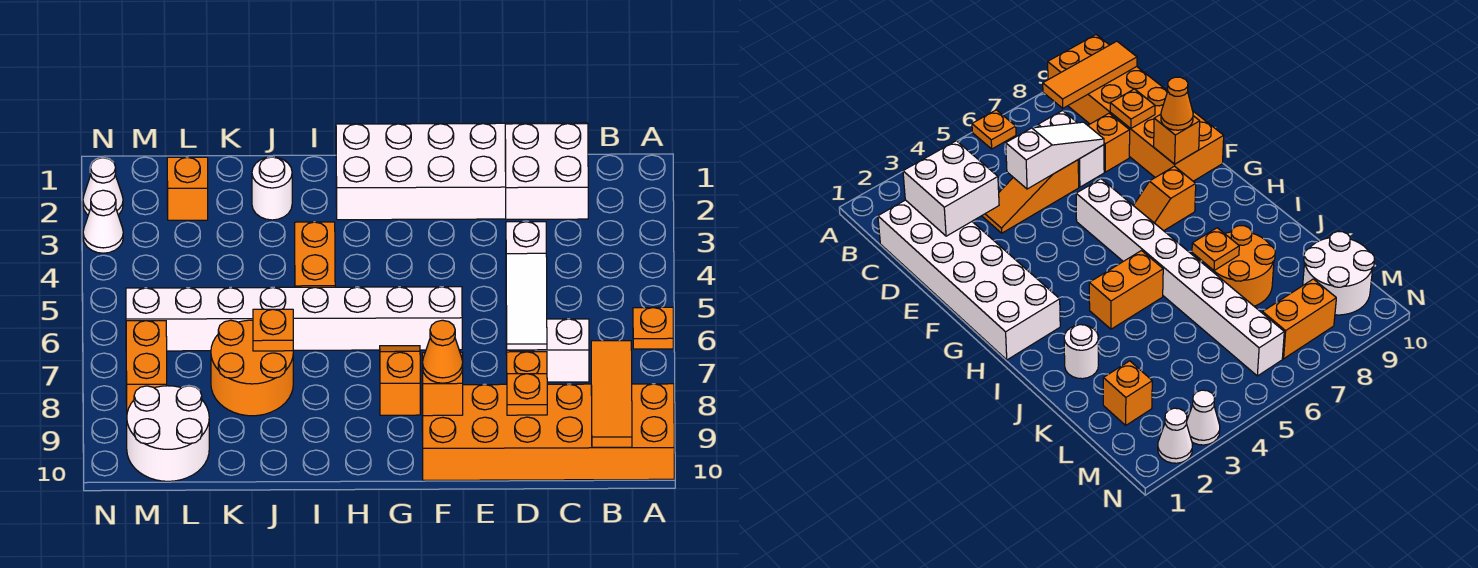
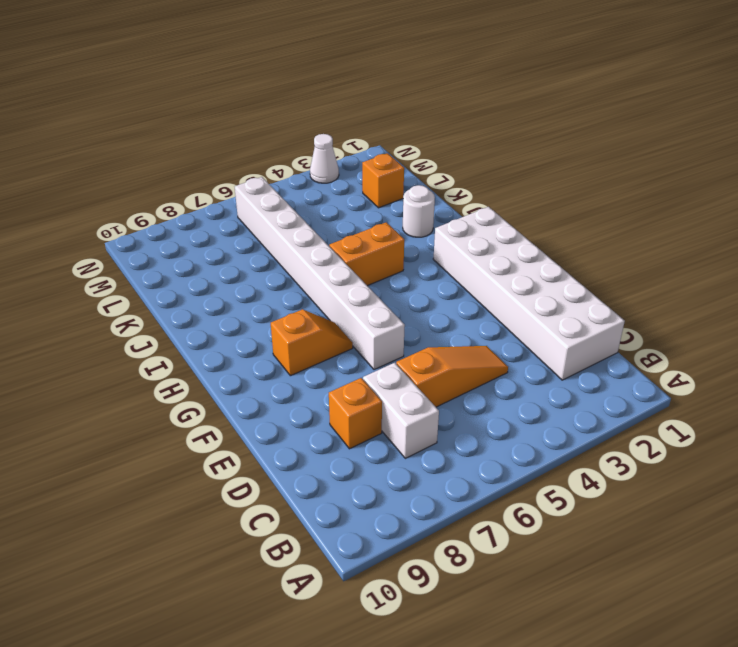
none -> orange plate A6 level 1
none -> orange brick A9:F10 level 1
none -> orange round brick J7:K8 level 1

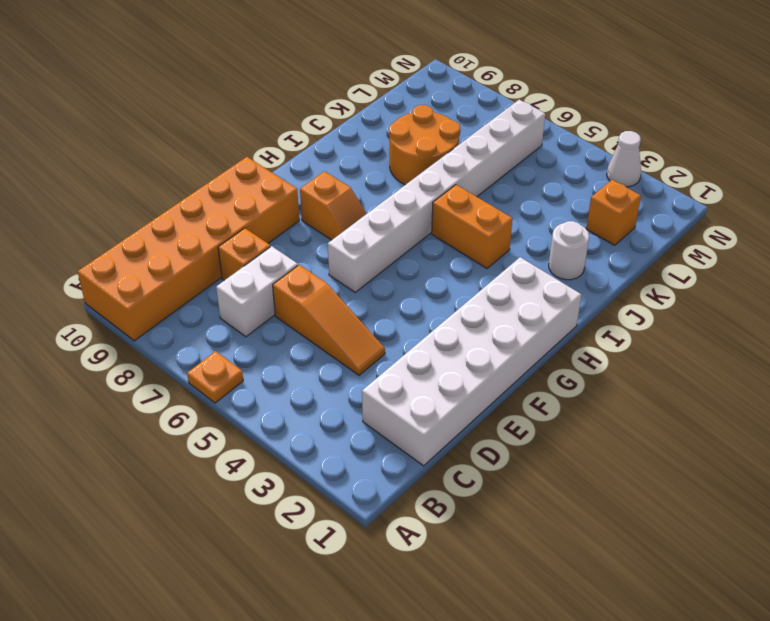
none -> white round brick L9:M10 level 1
none -> orange brick M7:M8 level 1
none -> white cone N2 level 1

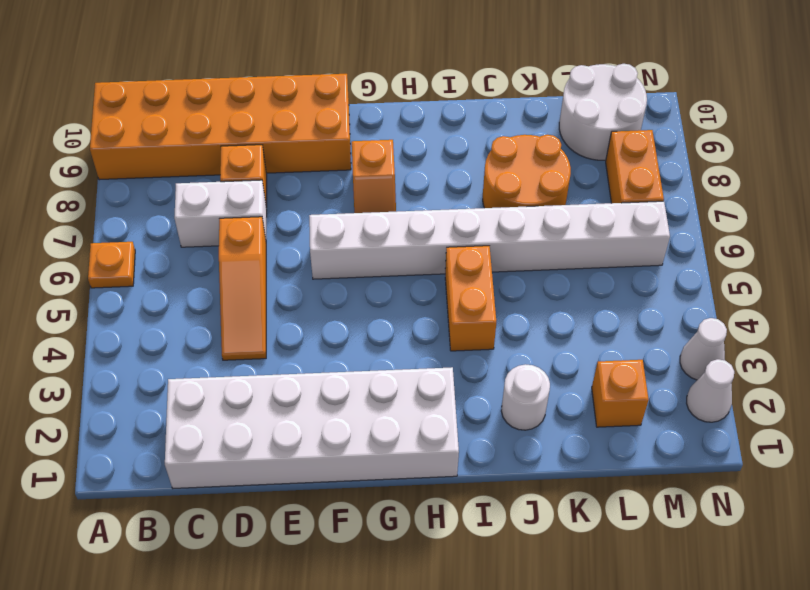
none -> orange tile B8:B10 level 2
none -> white brick C2:D3 level 2
none -> white slope D5:D7 level 2 top 5

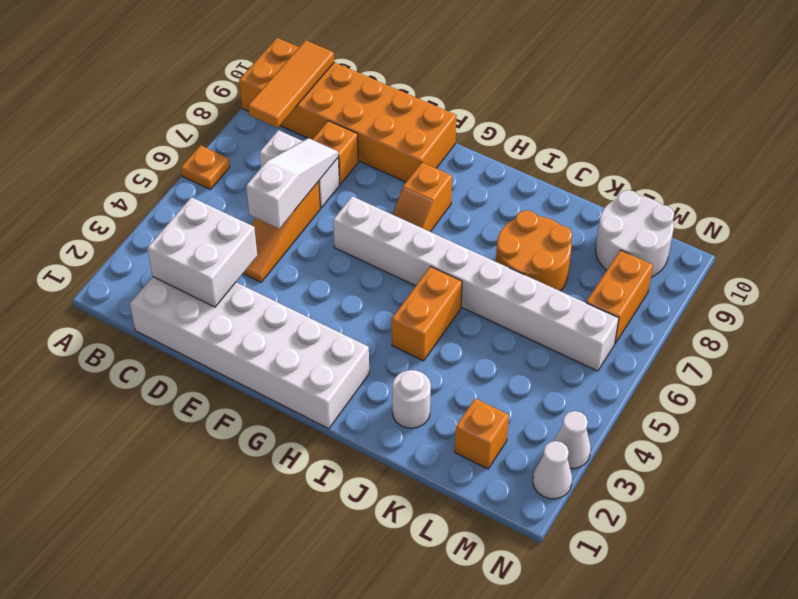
none -> orange plate D9 level 2
none -> orange brick F9 level 2
none -> orange plate J7 level 2

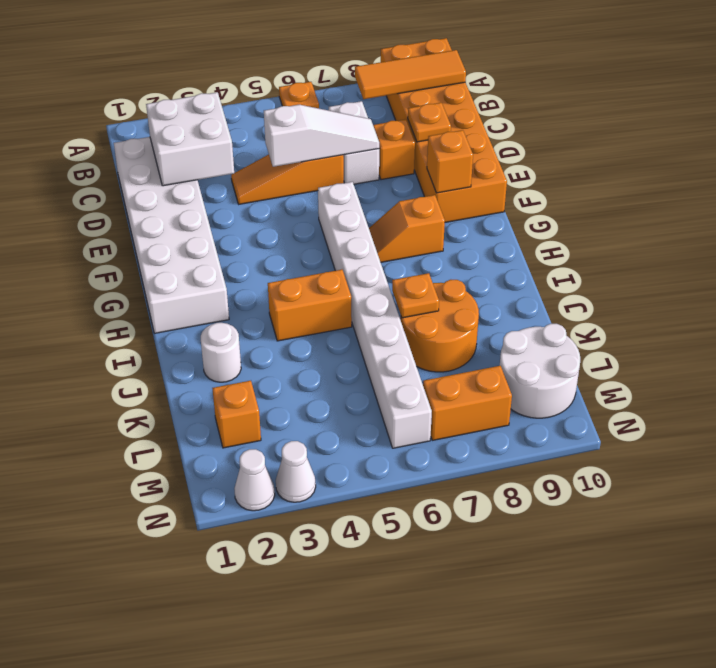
none -> orange cone F9 level 3

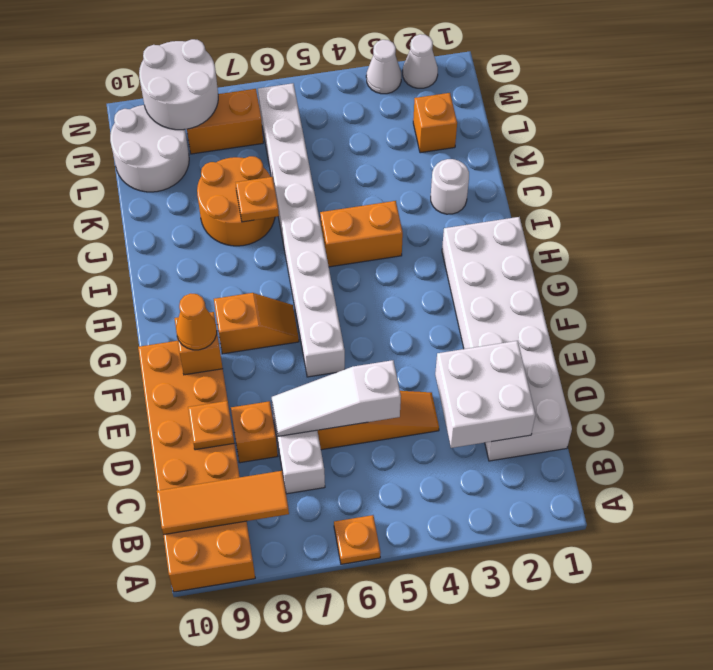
white round brick M8:N9 level 2 -> none

